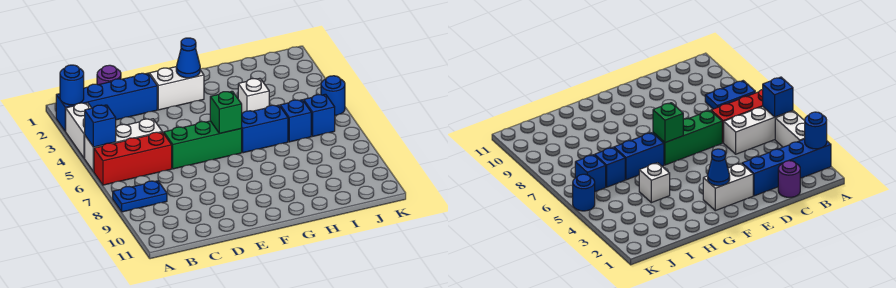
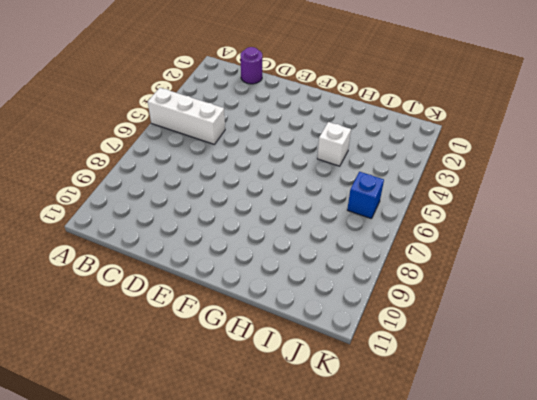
none -> blue brick A2:D2 level 1
none -> white brick A3:A4 level 1
none -> red brick A6:C6 level 1

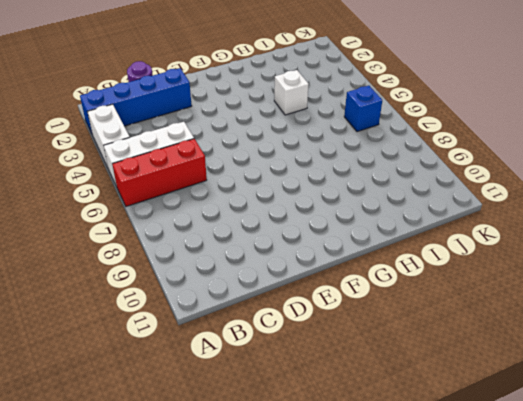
none -> blue plate A8:B8 level 1
none -> green brick D6:F6 level 1
none -> white brick E2:F2 level 1

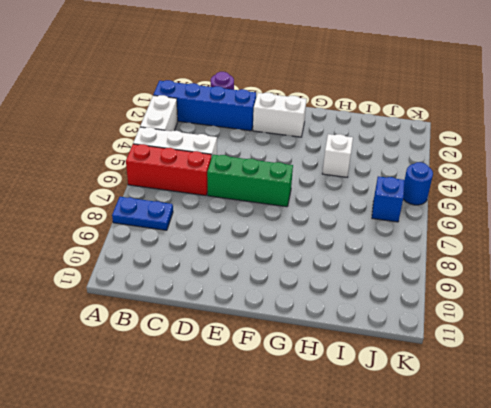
none -> blue brick G6:H6 level 1
none -> blue brick I6 level 1
none -> blue round brick A2 level 2

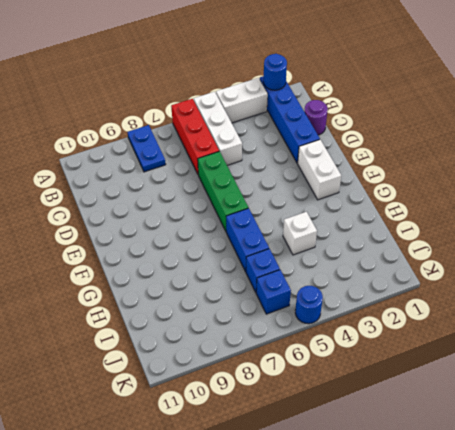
none -> blue brick A5 level 2
none -> blue cone F2 level 2
none -> green brick F6 level 2

